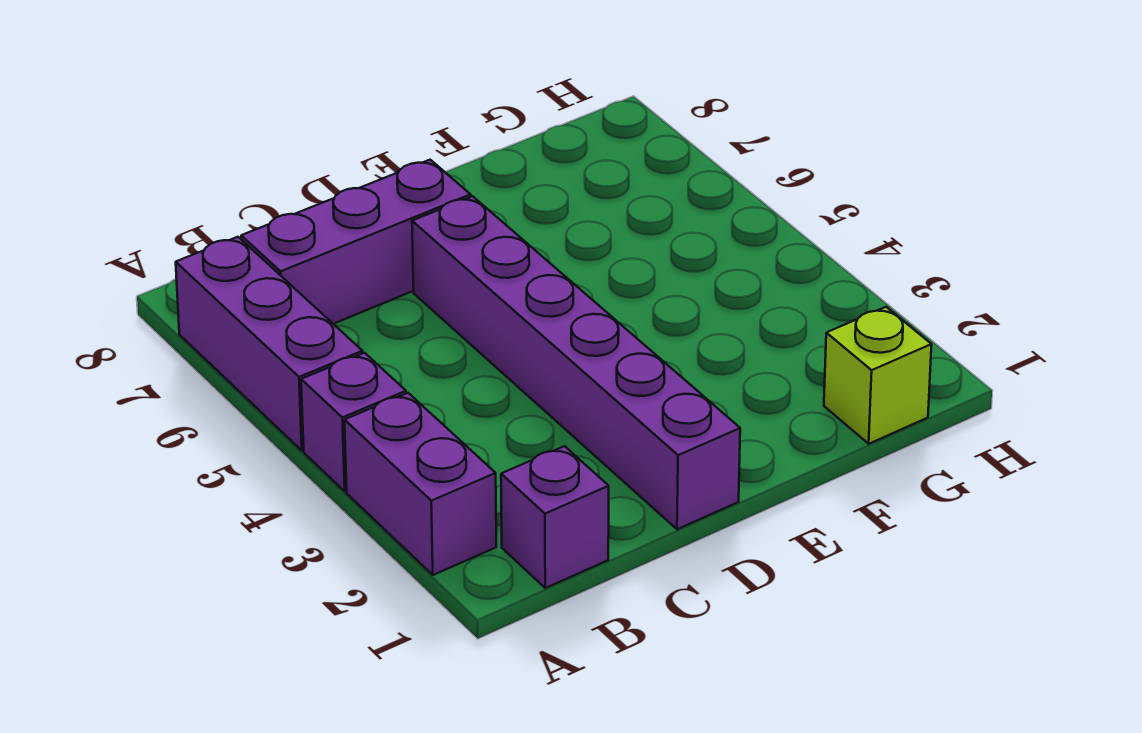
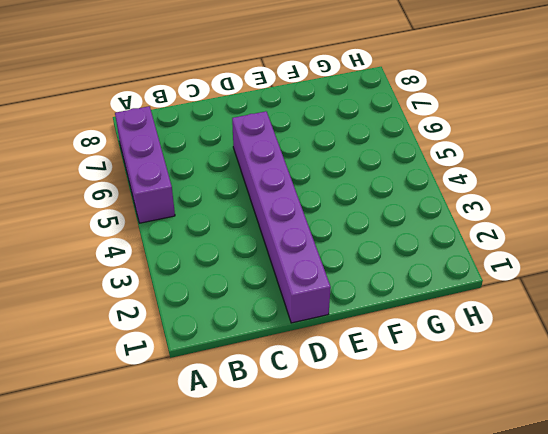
none -> purple brick A2:A3 level 1
none -> purple brick A4 level 1

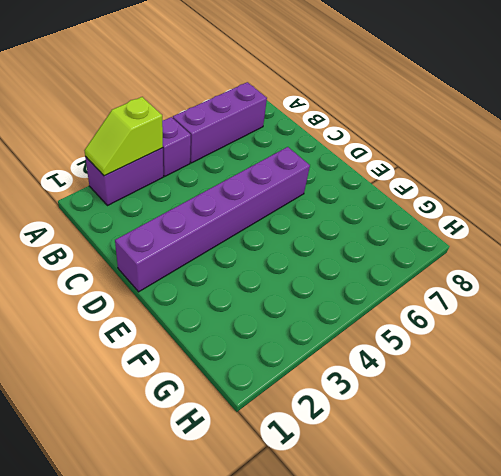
lime slope A2:A3 level 2 top 3 -> none
none -> purple brick B1 level 1
none -> purple brick B7:D7 level 1

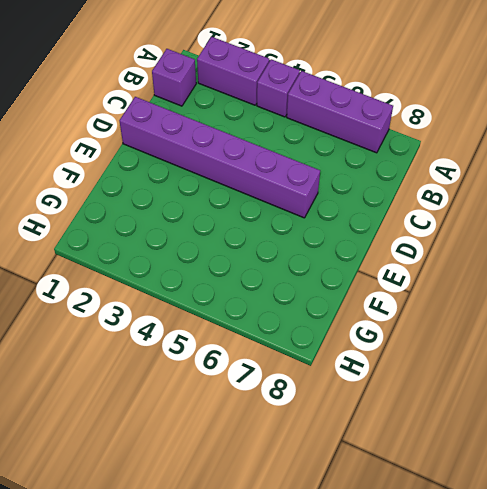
none -> purple brick B7:D7 level 1
none -> lime brick G1 level 1

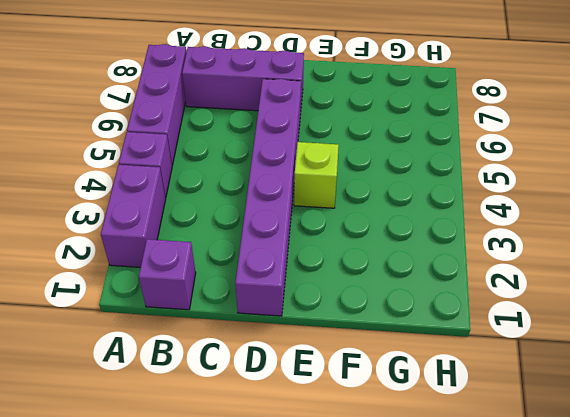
lime brick E4 level 1 -> lime brick G1 level 1

